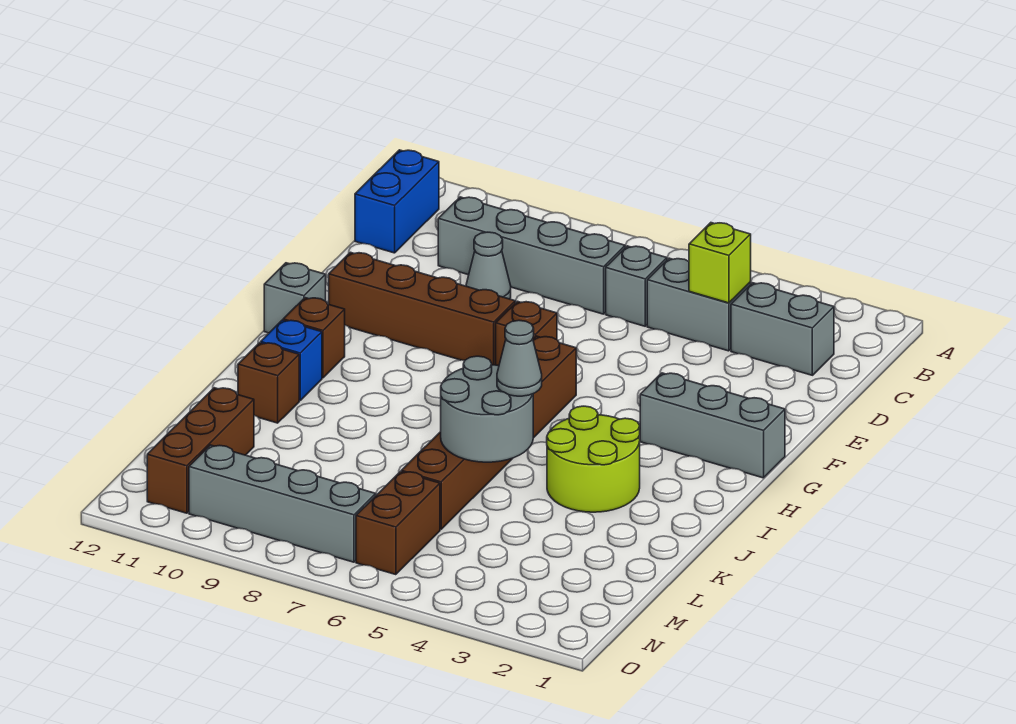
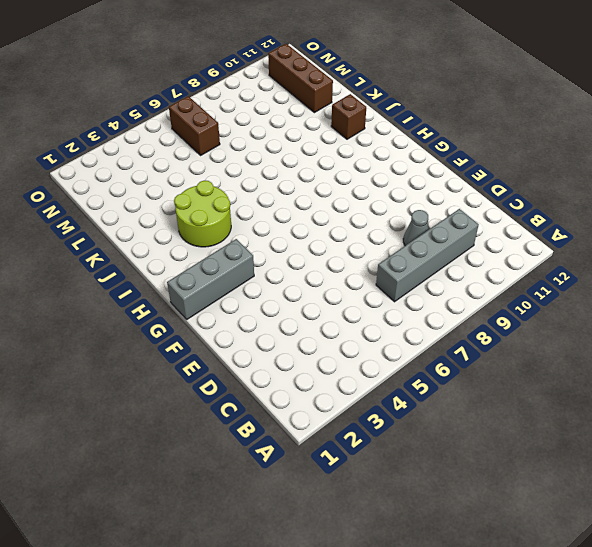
none -> blue brick B12:C12 level 1
none -> grey brick C2:C3 level 1
none -> grey brick C4:C5 level 1

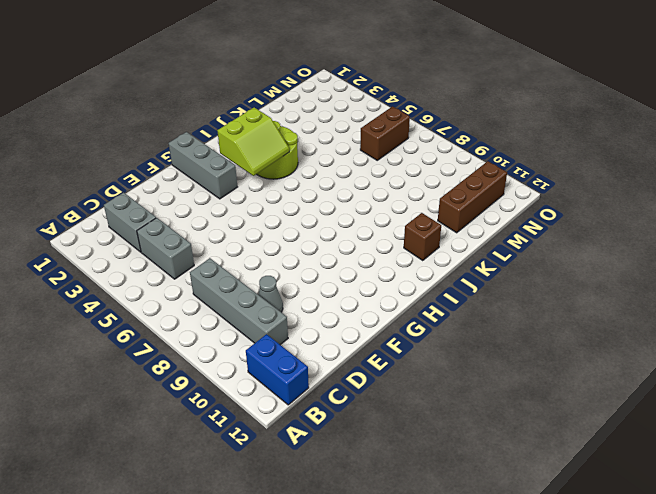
blue brick B11:B12 level 1 -> blue brick B12:C12 level 1
lime slope H3:I4 level 2 top 3 -> none
none -> grey brick C6 level 1
none -> brown brick F7 level 1
none -> brown brick F8:F11 level 1

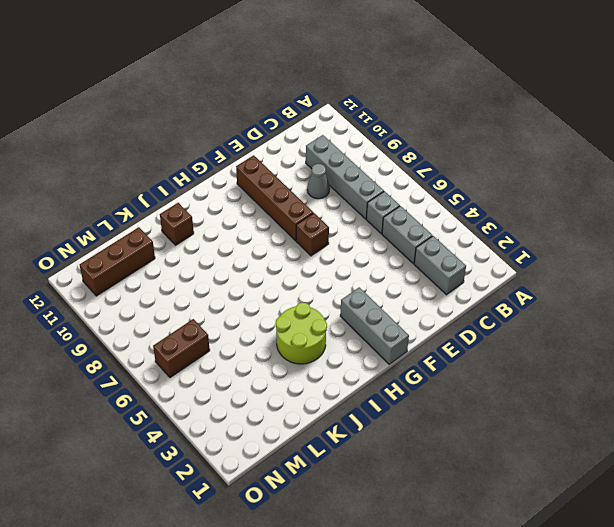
none -> blue brick B12:C12 level 1
none -> brown brick G6:L6 level 1
none -> grey brick G12 level 1

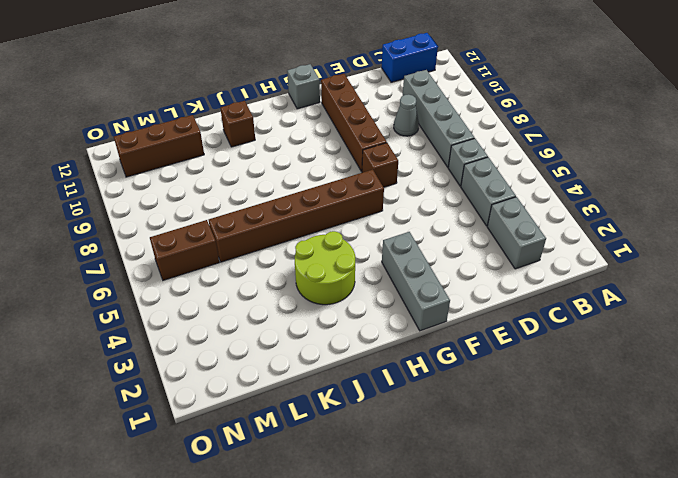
none -> brown brick H11 level 1
none -> blue brick I11 level 1
none -> grey brick N7:N10 level 1

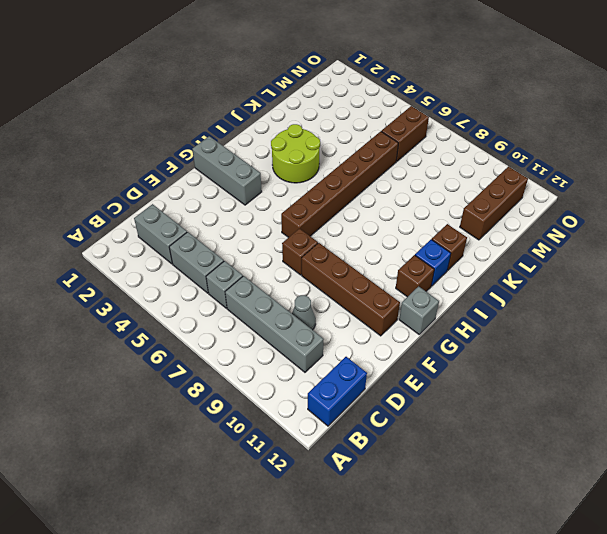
none -> grey brick N7:N10 level 1
none -> lime brick C4 level 2
none -> grey round brick J5:K6 level 2

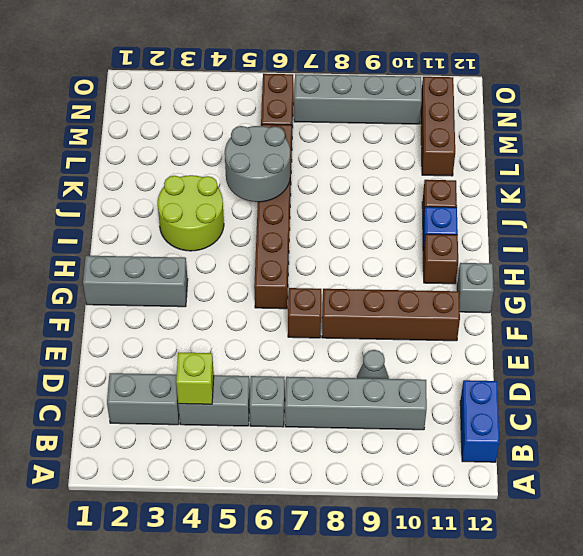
none -> grey cone J5 level 3

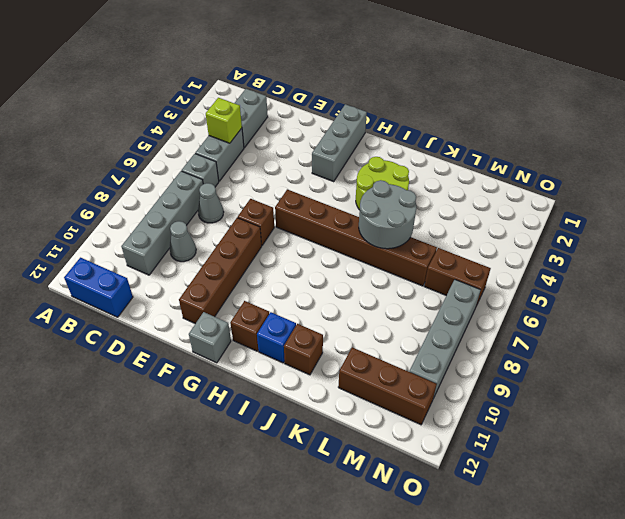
grey cone D7 level 1 -> grey cone J5 level 3

